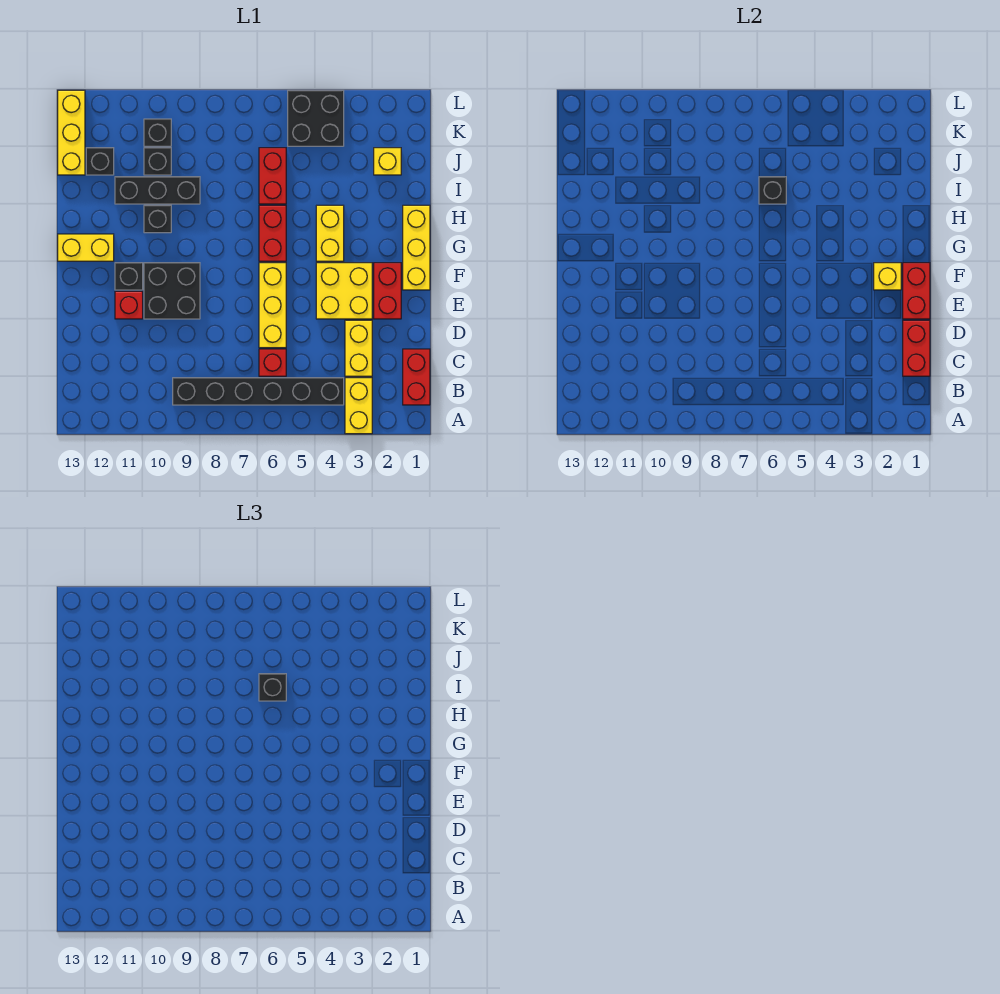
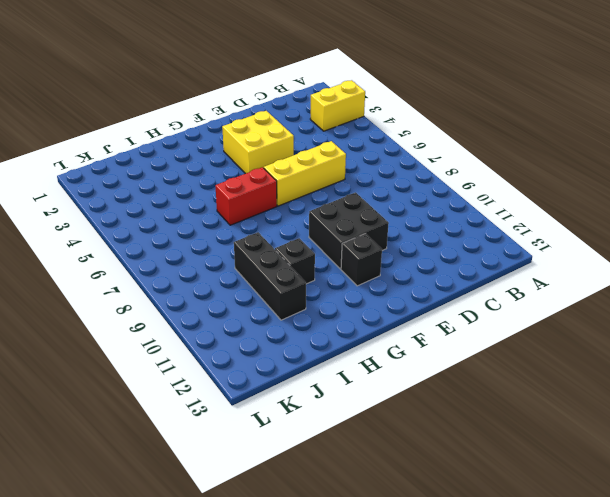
none -> red brick B1:C1 level 1
none -> black brick B4:B9 level 1
none -> yellow brick C3:D3 level 1

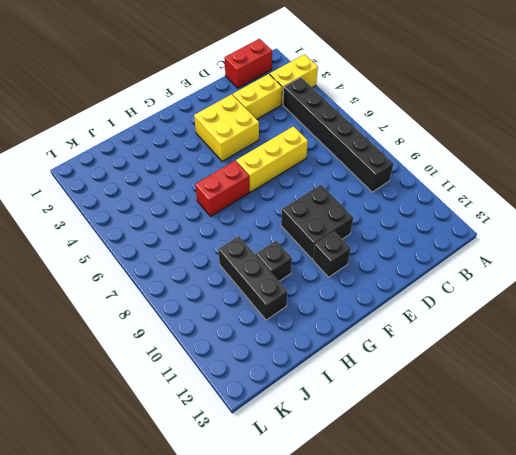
none -> red brick C6 level 1
none -> red brick E2:F2 level 1
none -> red brick E11 level 1

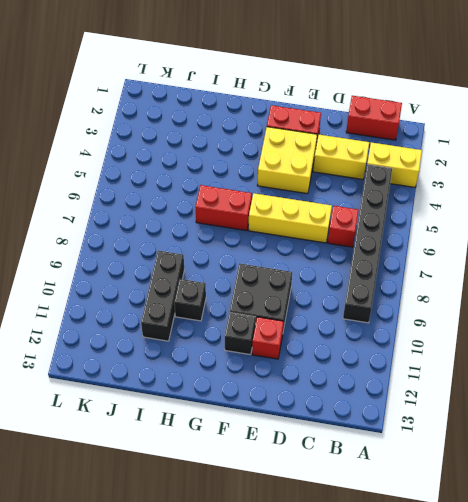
none -> yellow brick F1:H1 level 1
none -> yellow brick G4:H4 level 1
none -> yellow brick G12:G13 level 1

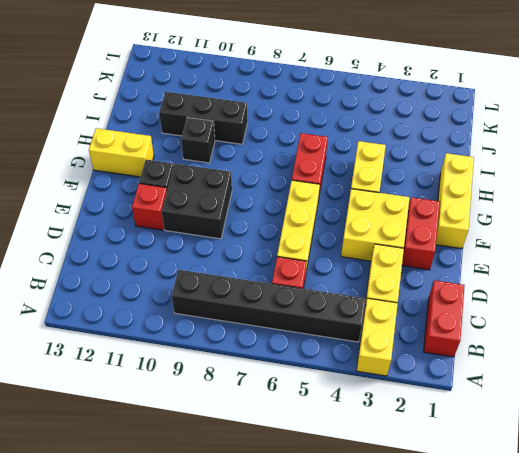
none -> red brick I6:J6 level 1
none -> yellow brick J2 level 1
none -> black brick J10 level 1

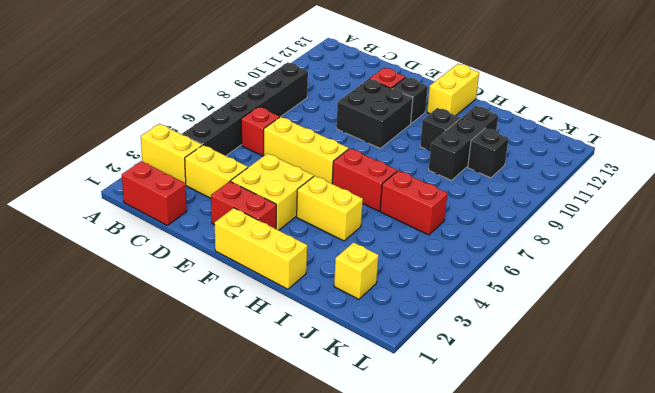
none -> black brick J12 level 1
none -> yellow brick J13:L13 level 1
none -> black brick K4:L5 level 1

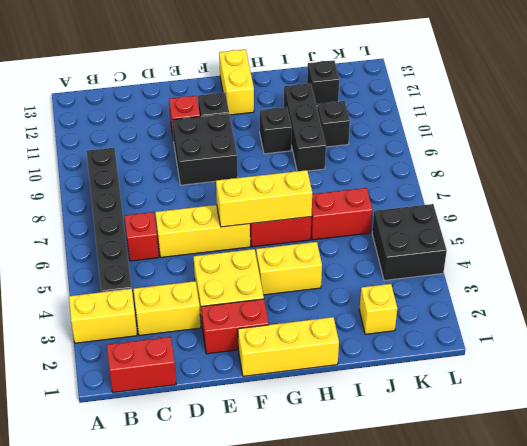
yellow brick F6:H6 level 2 -> yellow brick J13:L13 level 1
none -> black brick K10 level 1
none -> red brick C1:D1 level 2
none -> red brick E1:F1 level 2

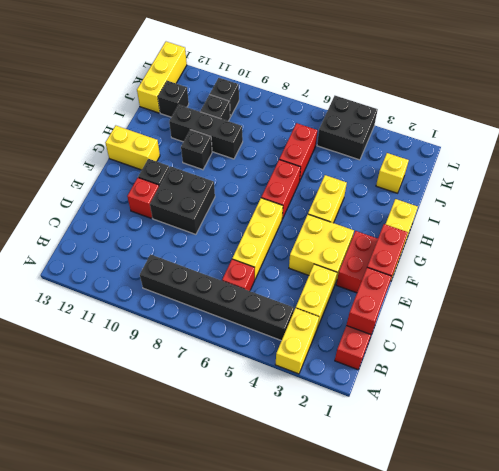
none -> yellow brick F2 level 2
none -> black brick I6 level 2
none -> black brick I6 level 3

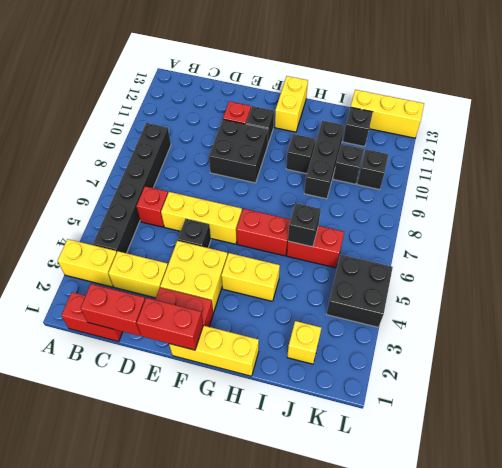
black brick E5 level 1 -> black brick I6 level 3
none -> yellow brick F2 level 2

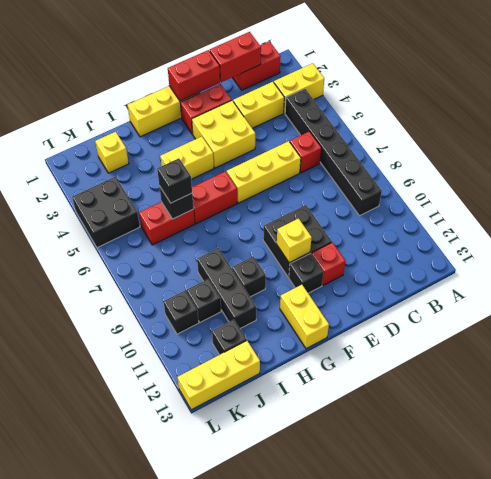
yellow brick F10 level 2 -> yellow brick F2 level 2

